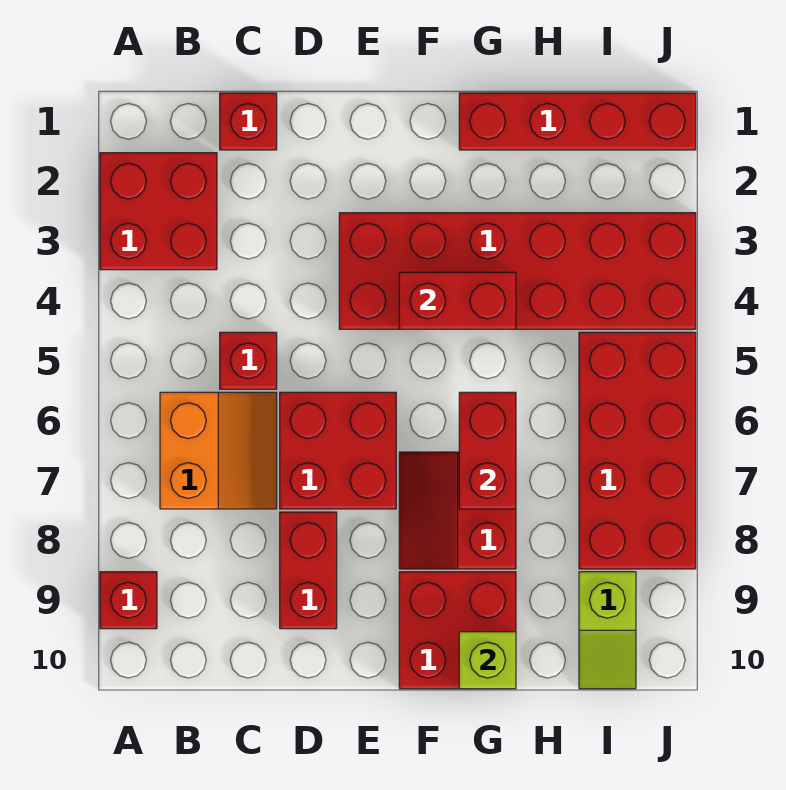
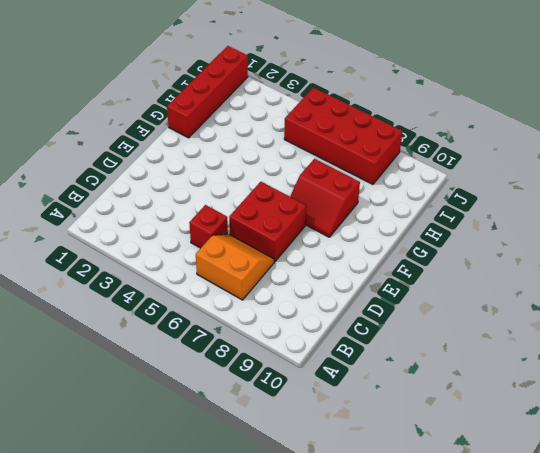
none -> red brick A2:B3 level 1
none -> red brick A9 level 1
none -> red brick C1 level 1

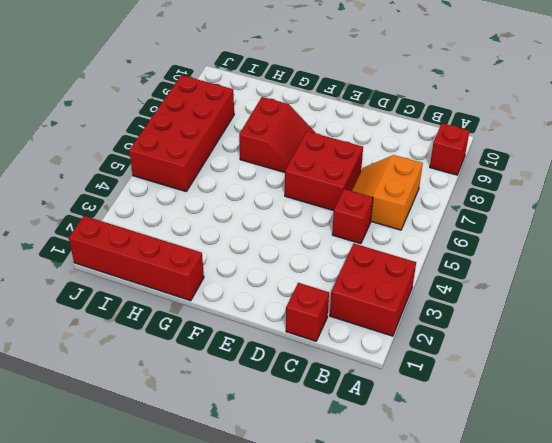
none -> red brick D8:D9 level 1
none -> red brick E3:J4 level 1
none -> red brick F9:G10 level 1

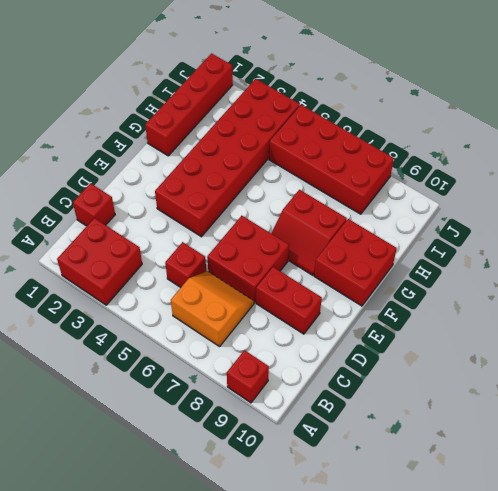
none -> lime slope I9:I10 level 1 top 9
none -> red brick F4:G4 level 2
none -> red brick G6:G7 level 2

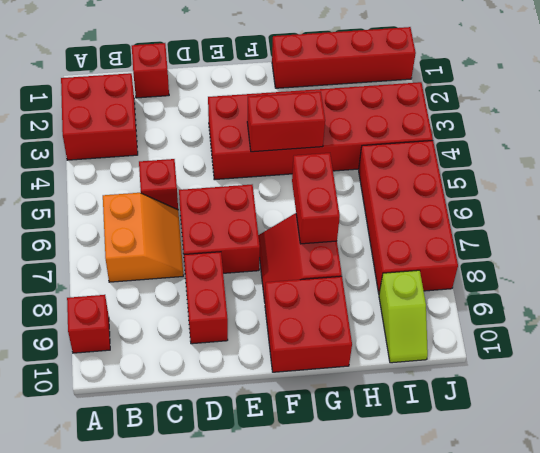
none -> lime brick G10 level 2

